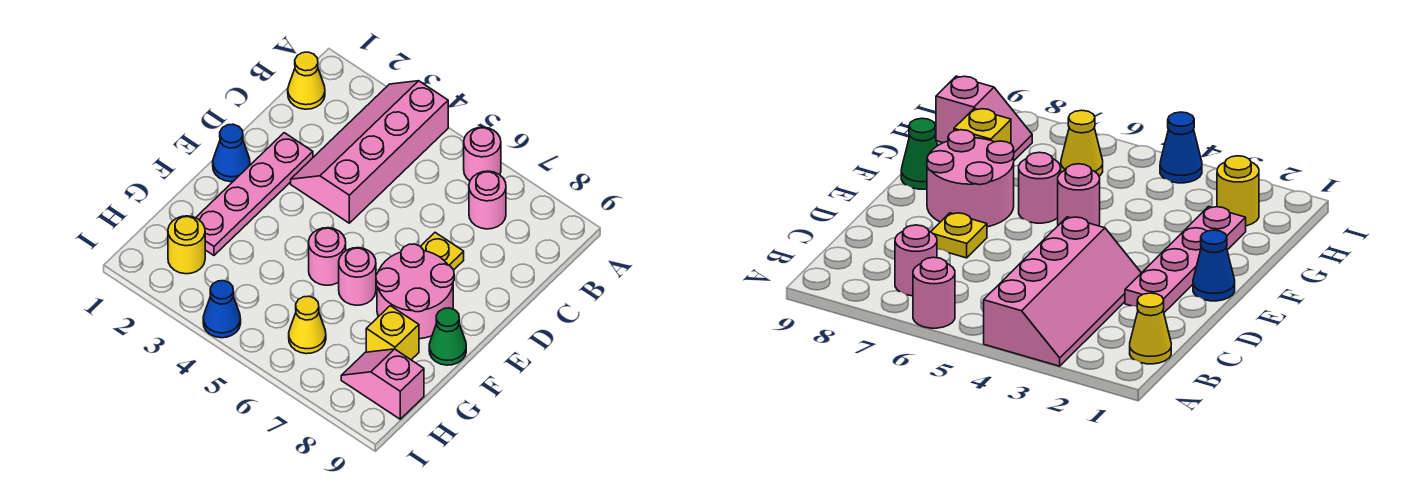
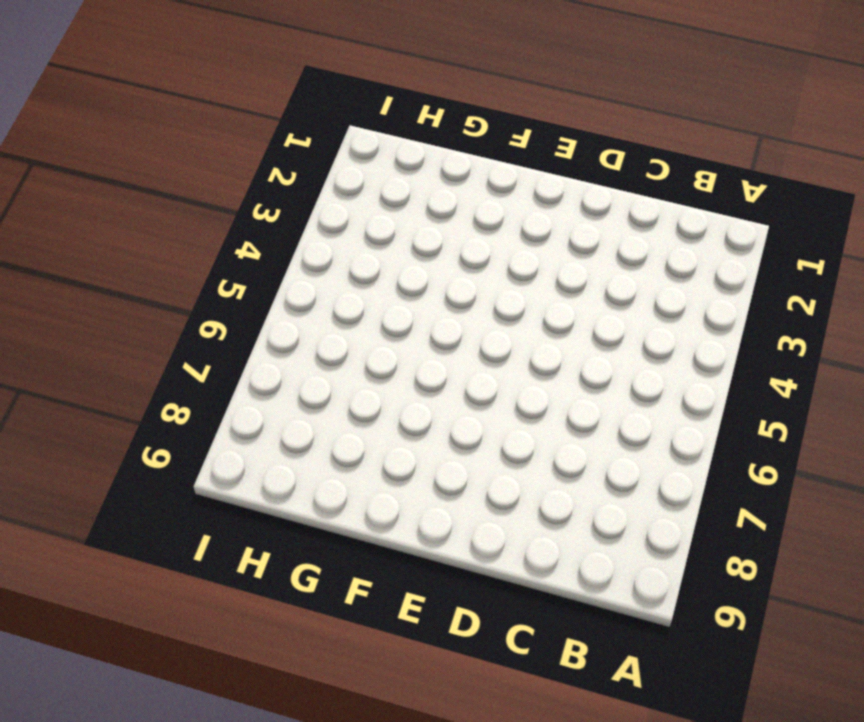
none -> pink slope A3:D4 level 1 top 4
none -> pink round brick A6 level 1
none -> yellow cone B1 level 1

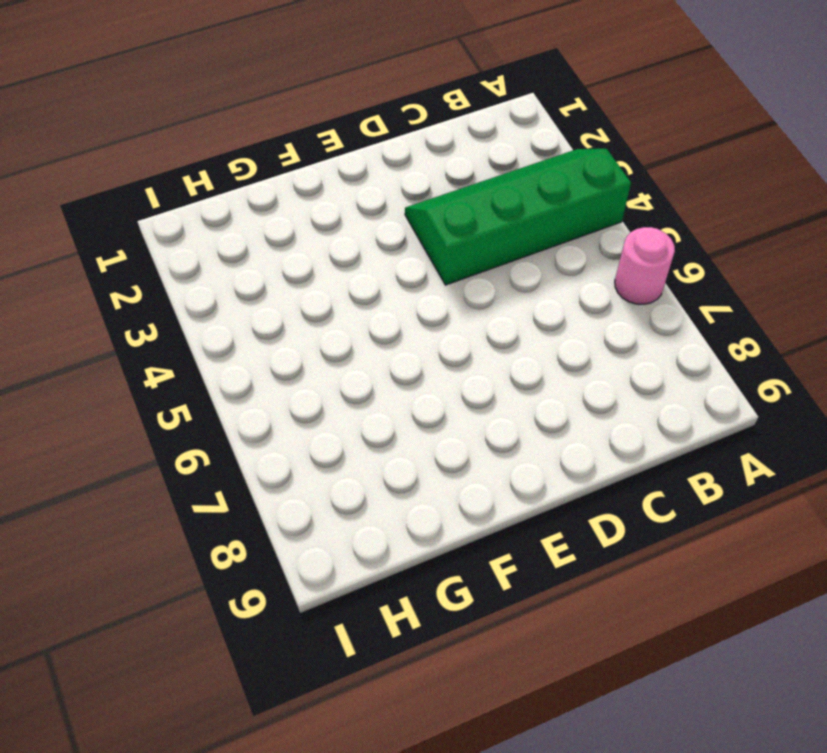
green slope A3:D4 level 1 top 4 -> pink slope A3:D4 level 1 top 4
none -> yellow cone B1 level 1
none -> pink round brick B7 level 1
none -> pink plate D2:G2 level 1

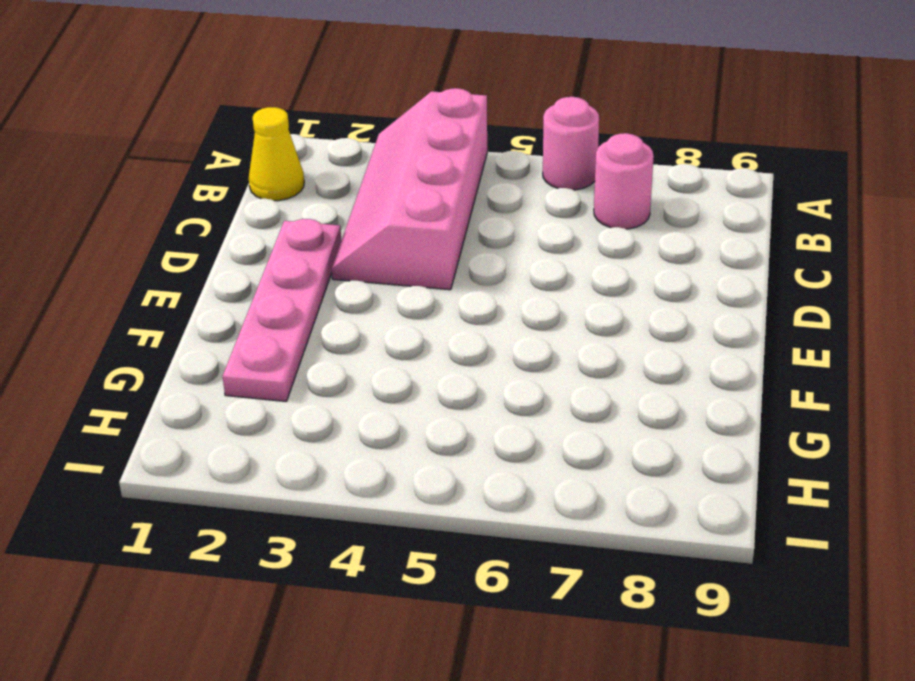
none -> yellow plate D7 level 1
none -> blue cone E1 level 1
none -> pink round brick E7:F8 level 1

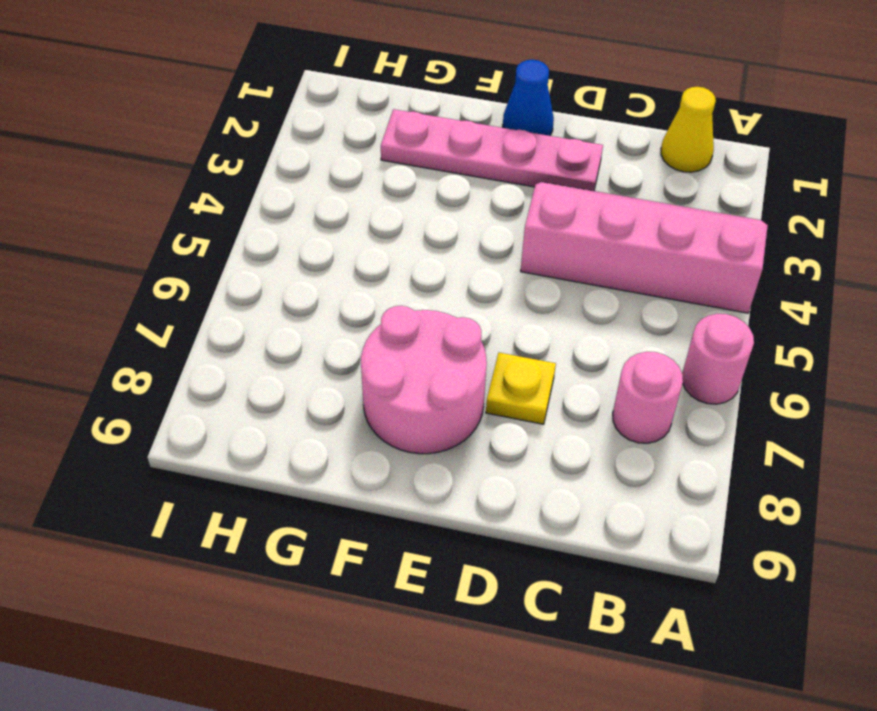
none -> pink round brick F5 level 1
none -> pink round brick F6 level 1
none -> green cone F9 level 1

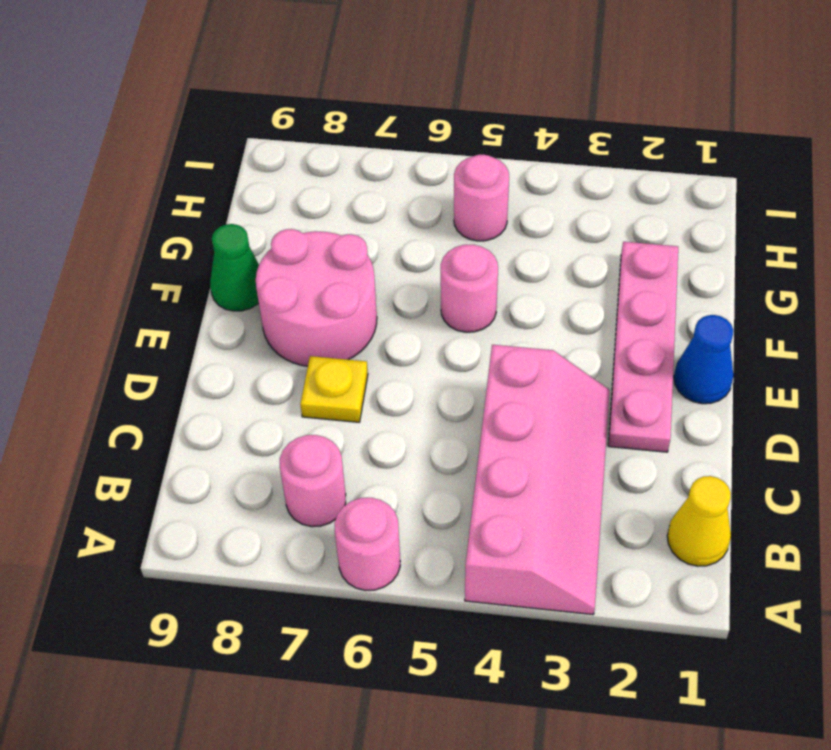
pink round brick H5 level 1 -> pink round brick F6 level 1
none -> yellow brick G8 level 1
none -> yellow round brick H2 level 1
none -> yellow cone H6 level 1

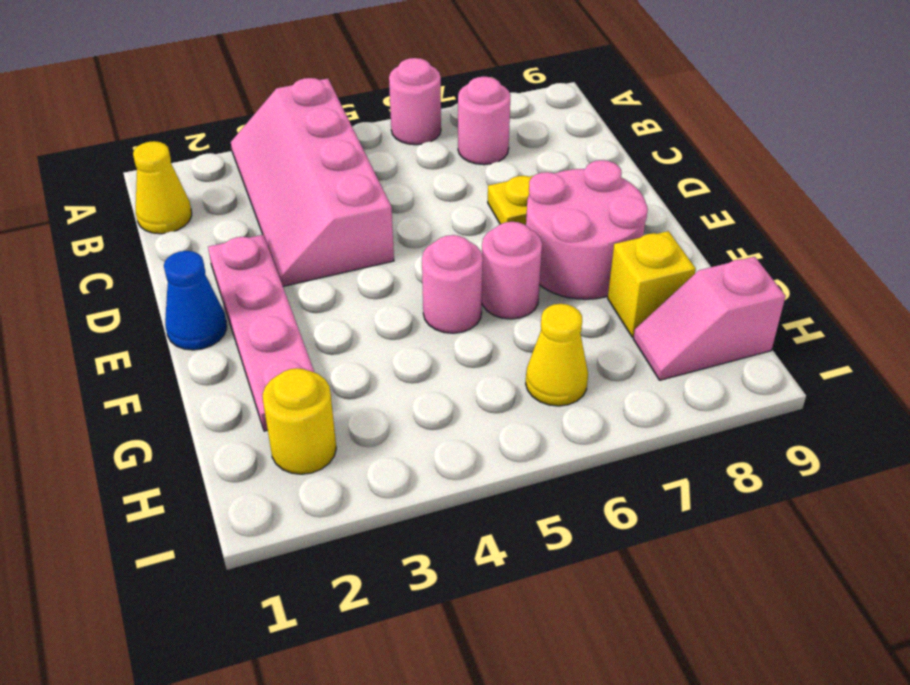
none -> green cone F9 level 1
none -> blue cone I4 level 1

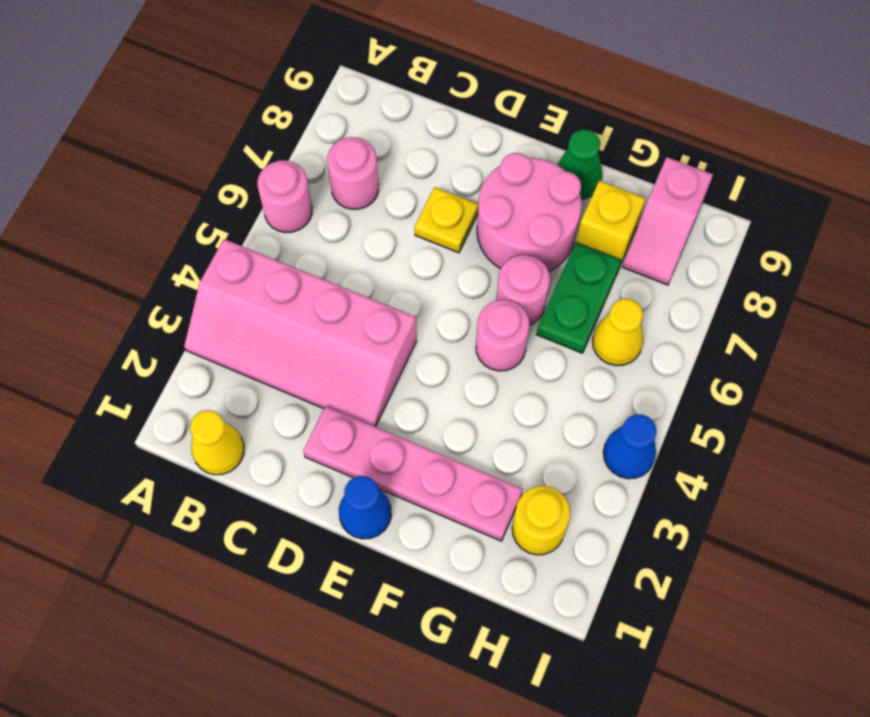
green plate G6:G7 level 1 -> none

